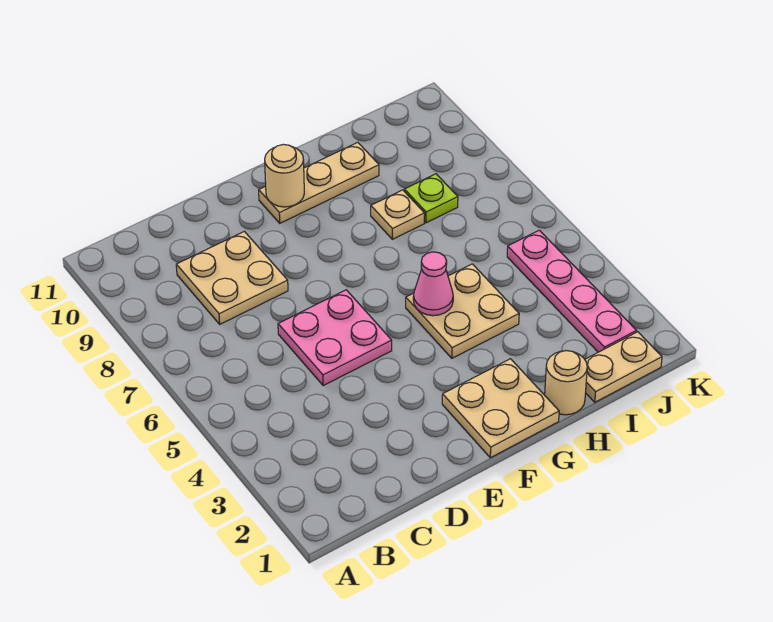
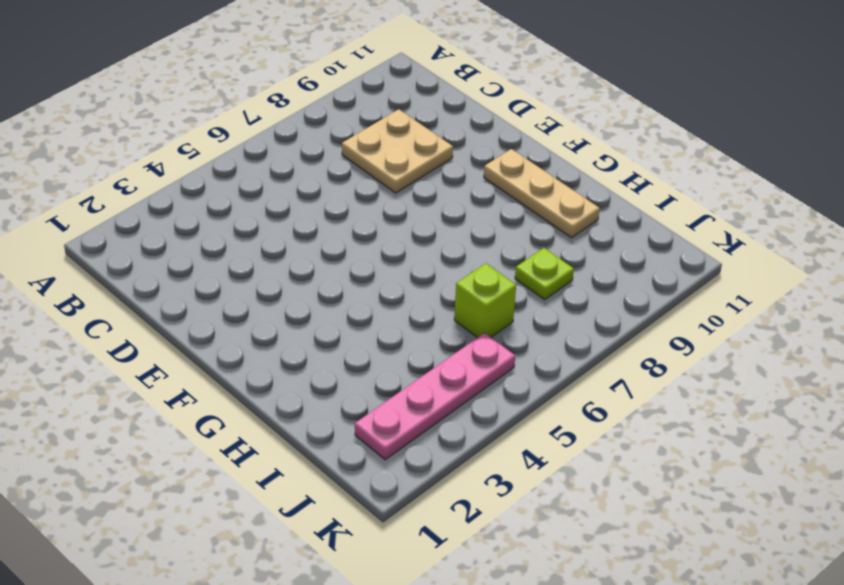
lime brick I6 level 1 -> none
none -> pink plate D5:E6 level 1
none -> tan plate F1:G2 level 1
none -> tan plate G4:H5 level 1

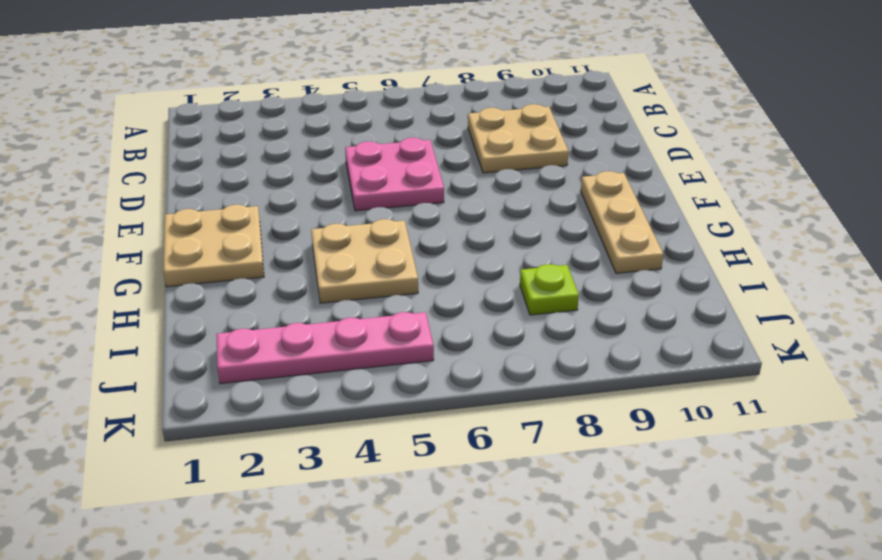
none -> tan round brick H1 level 1
none -> tan plate H8 level 1
none -> tan plate I1:J1 level 1

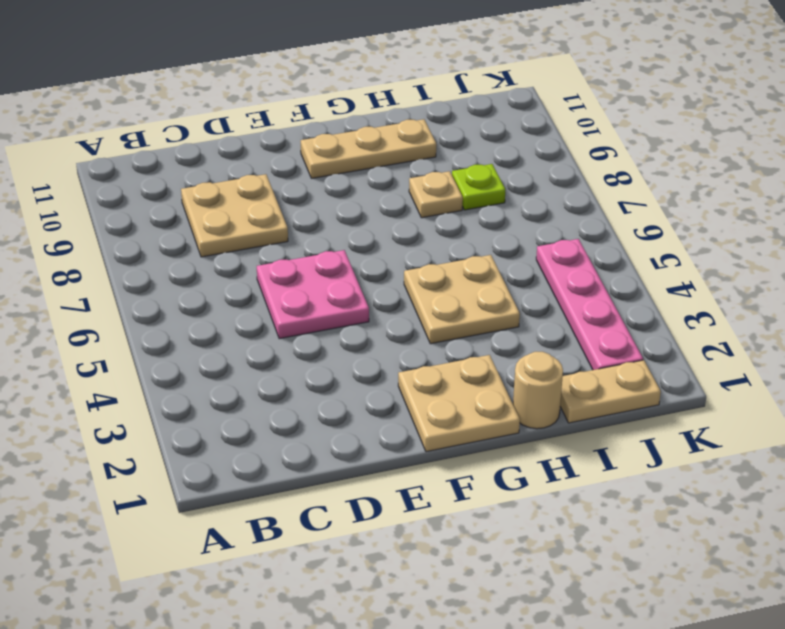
none -> tan round brick F10 level 2
none -> pink cone G5 level 2

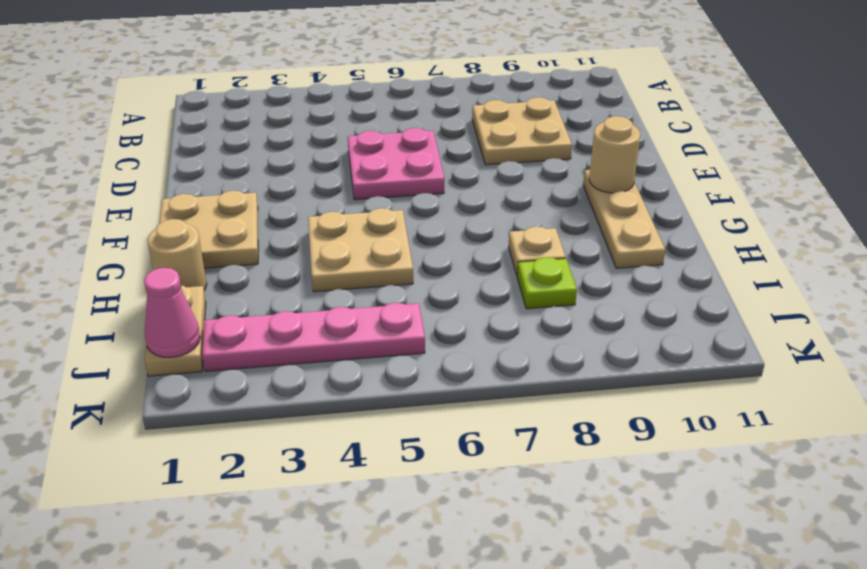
pink cone J1 level 2 -> pink cone G5 level 2

